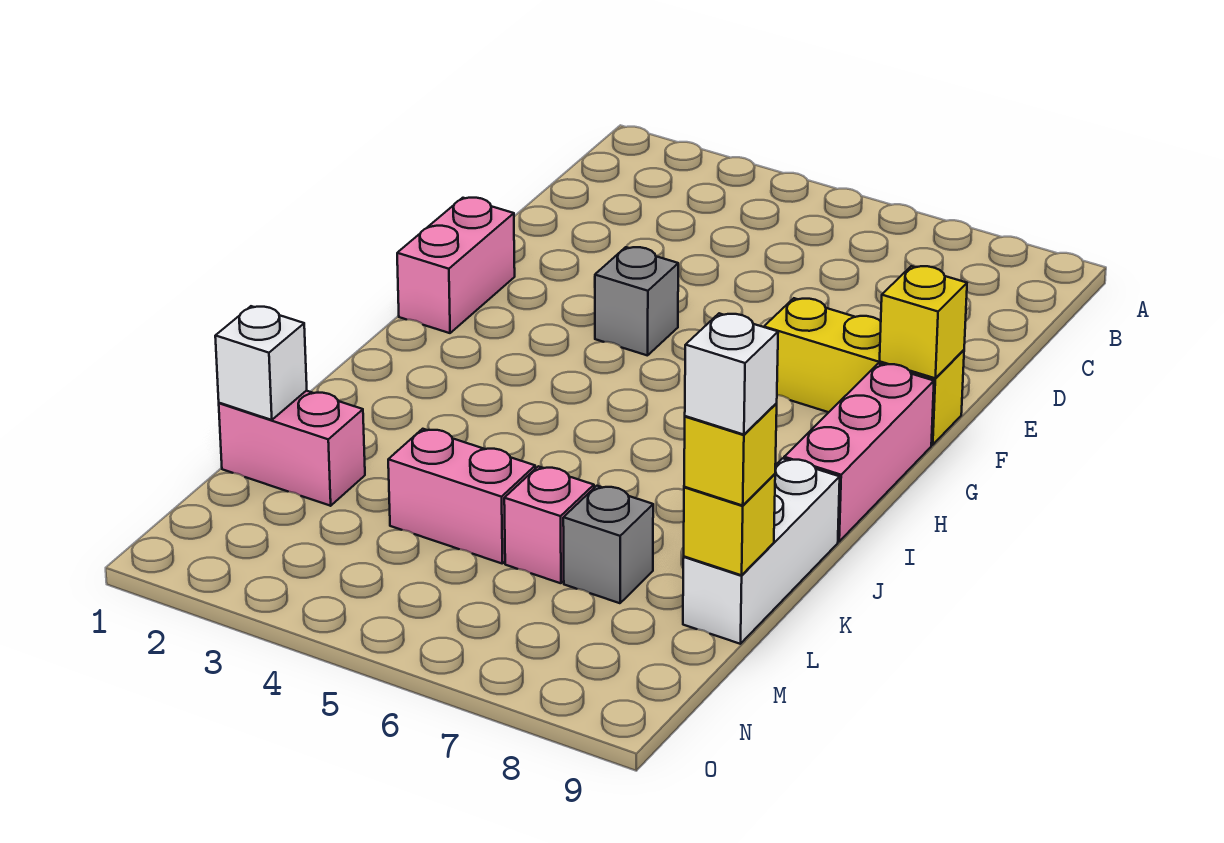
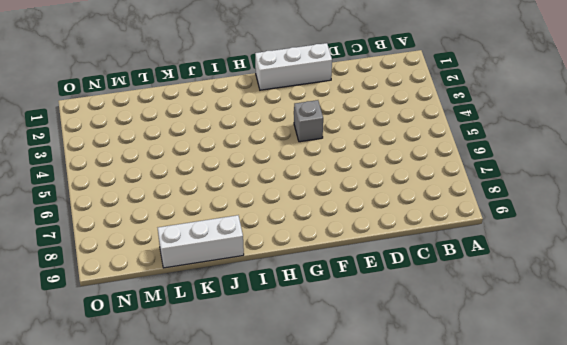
white brick E1:G1 level 1 -> pink brick F1:G1 level 1
none -> yellow brick F7:F9 level 1
none -> pink brick G9:I9 level 1
none -> pink brick L1:L2 level 1

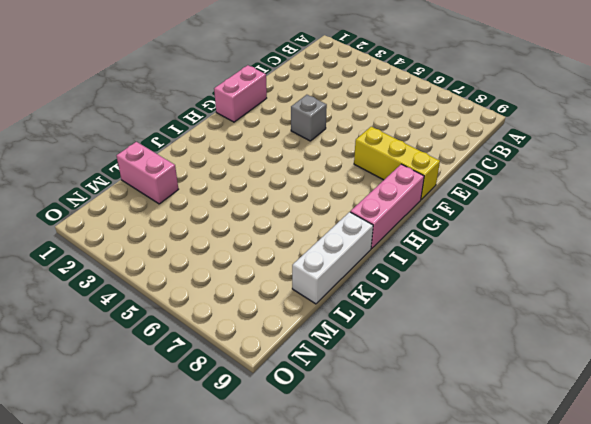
none -> pink brick L4:L5 level 1
none -> pink brick L6 level 1
none -> grey brick L7 level 1

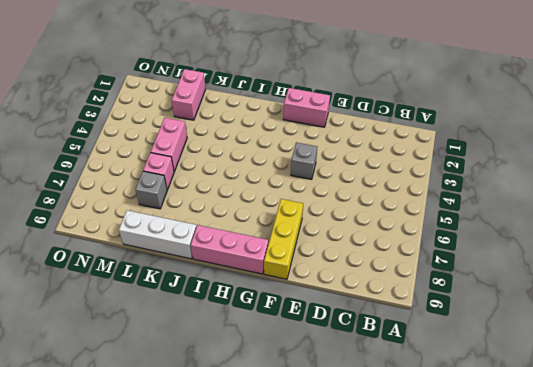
none -> yellow brick F9 level 2
none -> white brick L1 level 2
none -> yellow brick L9 level 2

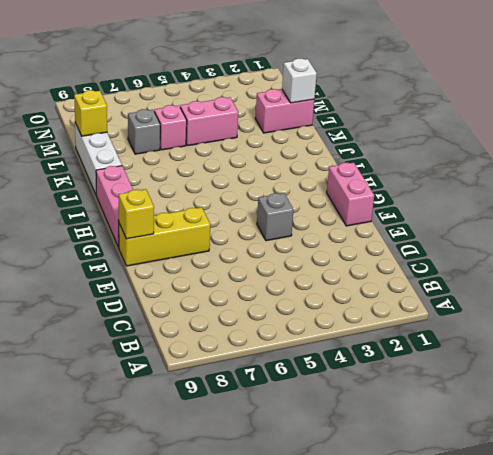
none -> yellow brick L9 level 3
none -> white brick L9 level 4

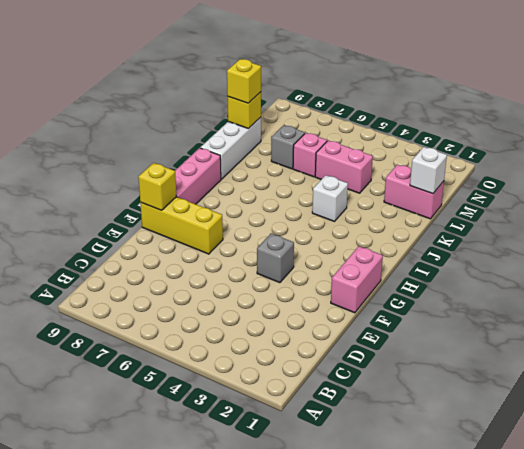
white brick J4 level 1 -> white brick L9 level 4

